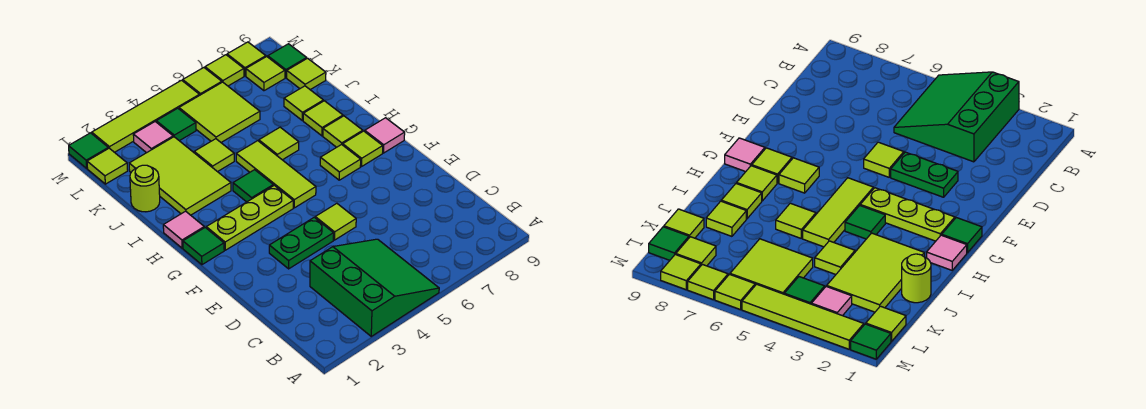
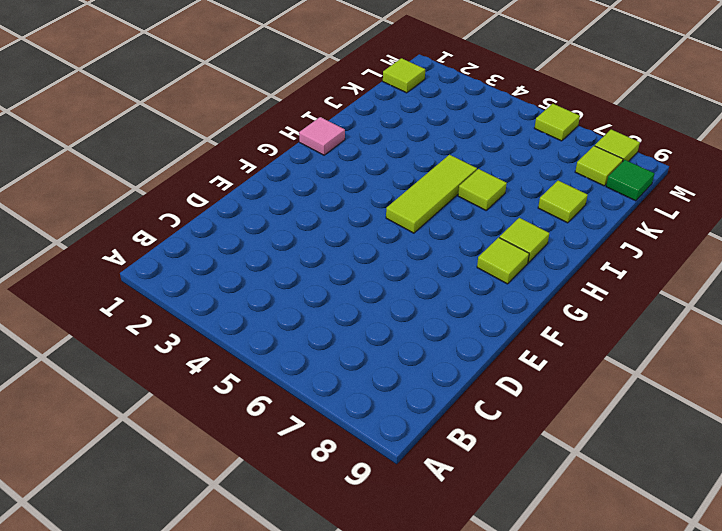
none -> green slope A3:C5 level 1 top 3
none -> green plate E3:E4 level 1
none -> lime tile E5 level 1
none -> green tile G1 level 1

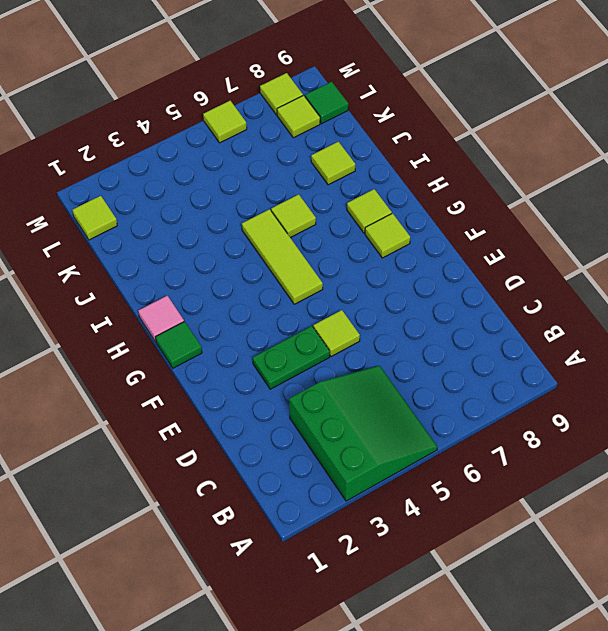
none -> lime plate G2:G4 level 1
none -> lime tile G7 level 1
none -> pink tile G9 level 1
none -> green tile H4 level 1

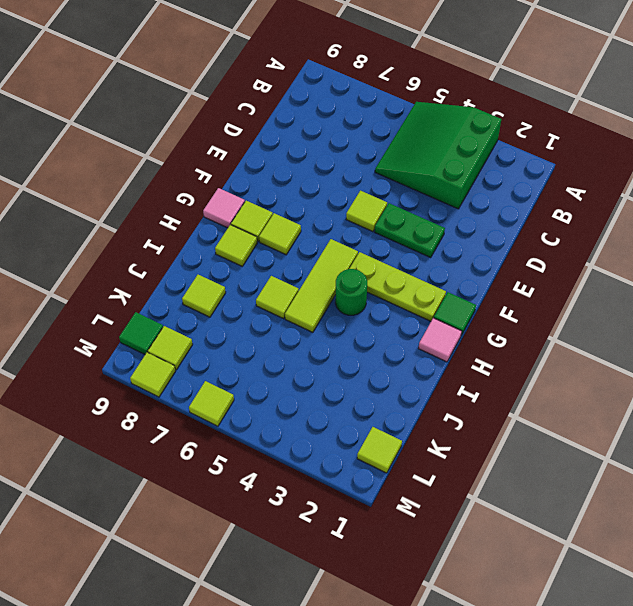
green round brick H4 level 1 -> green tile H4 level 1
none -> lime tile I2:K3 level 1
none -> lime tile I8 level 1
none -> lime round brick J1 level 1
none -> lime tile J4 level 1

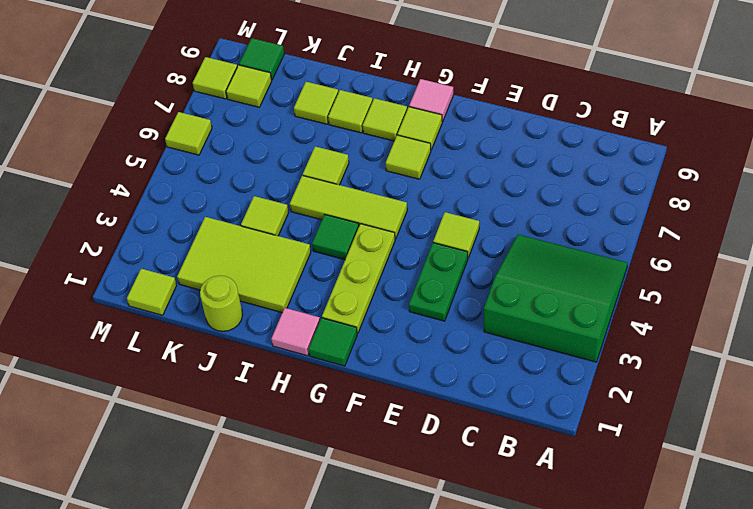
none -> lime tile K5:L6 level 1
none -> lime tile K9 level 1
none -> pink tile L3 level 1
none -> green tile L4 level 1

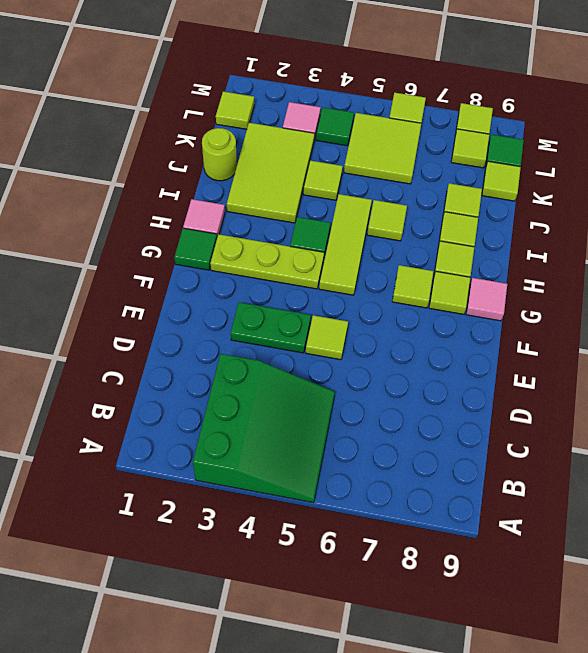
none -> green tile M1 level 1
none -> lime tile M2:M5 level 1
none -> lime tile M7 level 1

